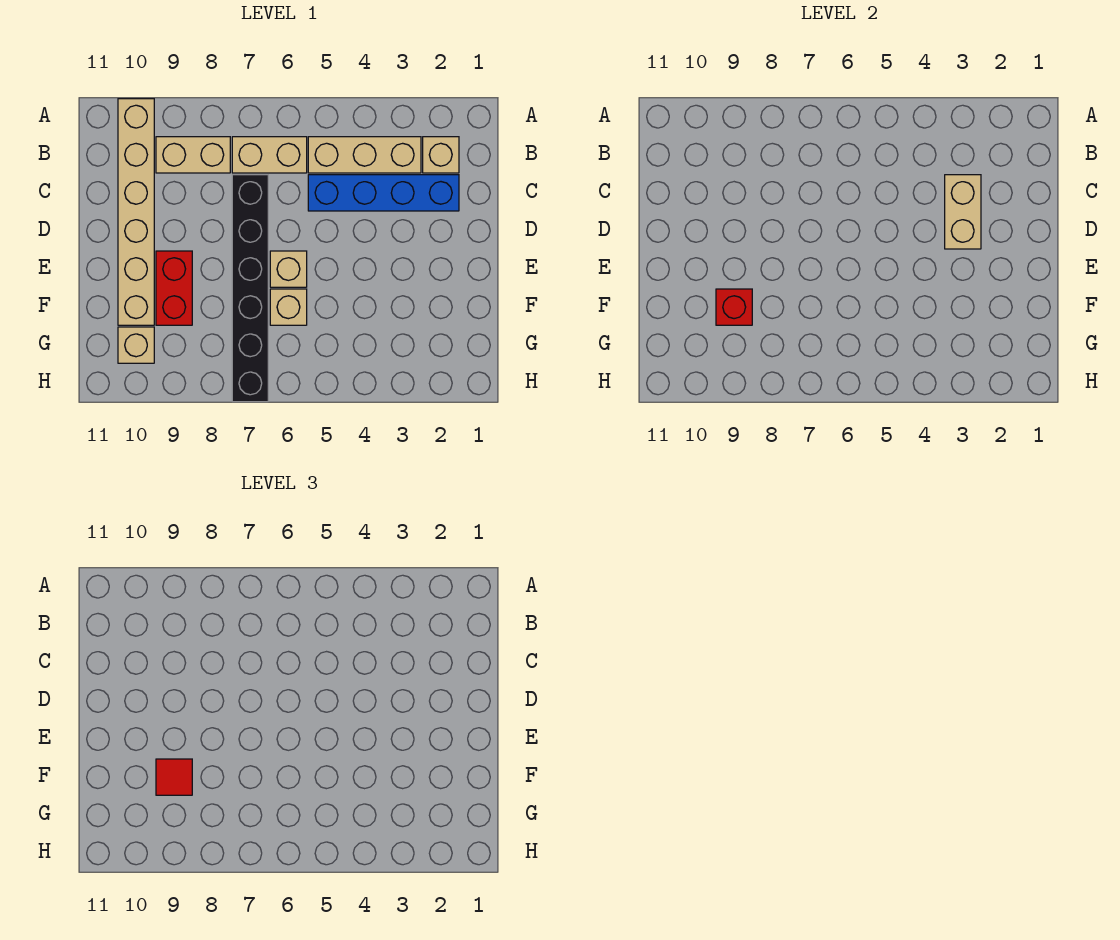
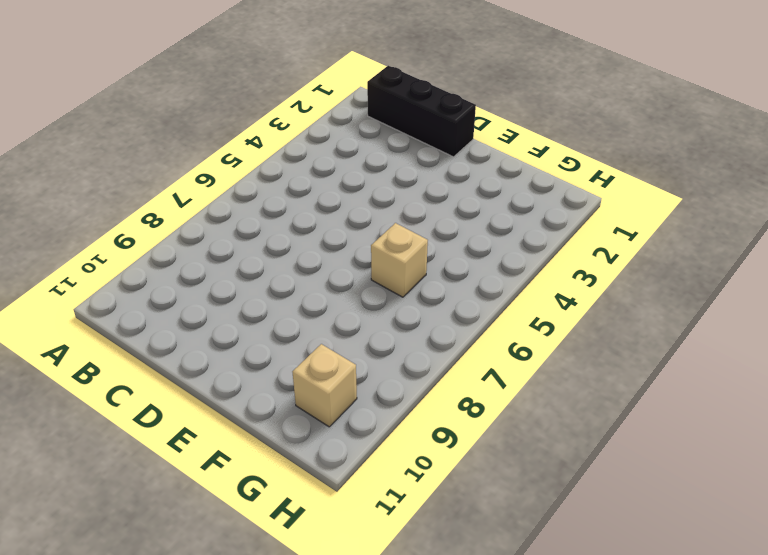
black brick B1:D1 level 1 -> none
none -> tan brick A10:F10 level 1
none -> tan brick B2 level 1
none -> tan brick B3:B5 level 1

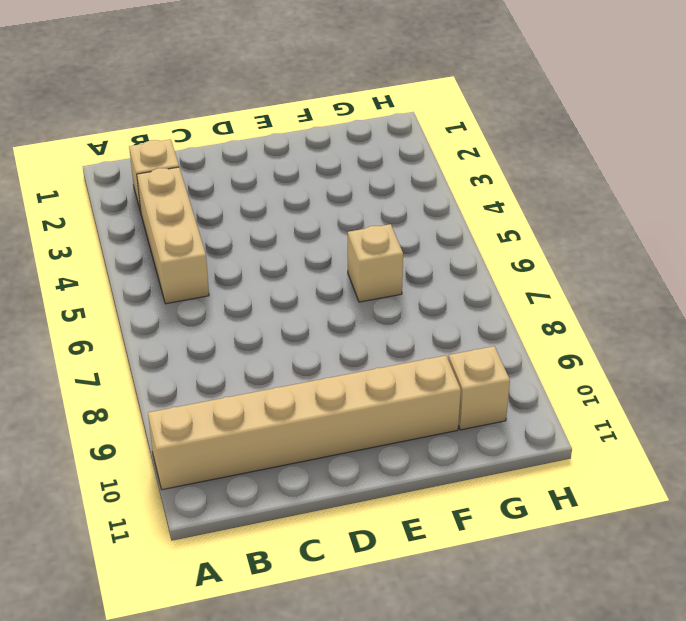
none -> tan brick B6:B7 level 1
none -> tan brick B8:B9 level 1
none -> blue brick C2:C5 level 1

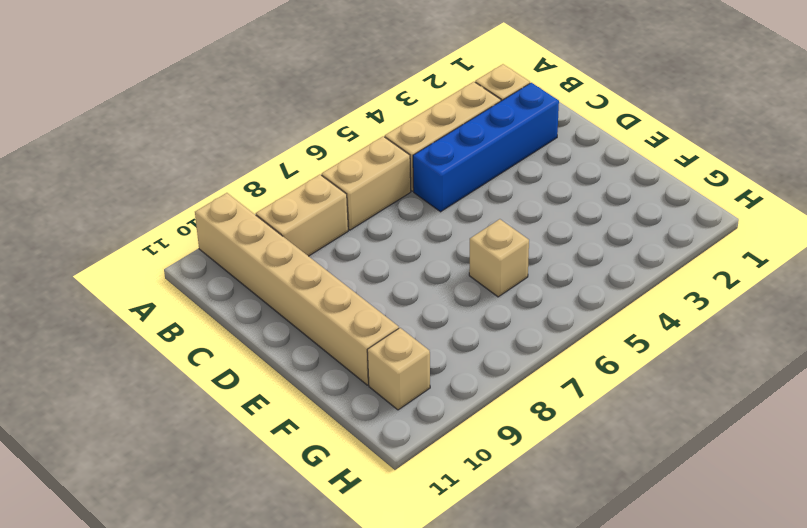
none -> black brick C7:H7 level 1
none -> tan brick E6 level 1
none -> red brick E9:F9 level 1

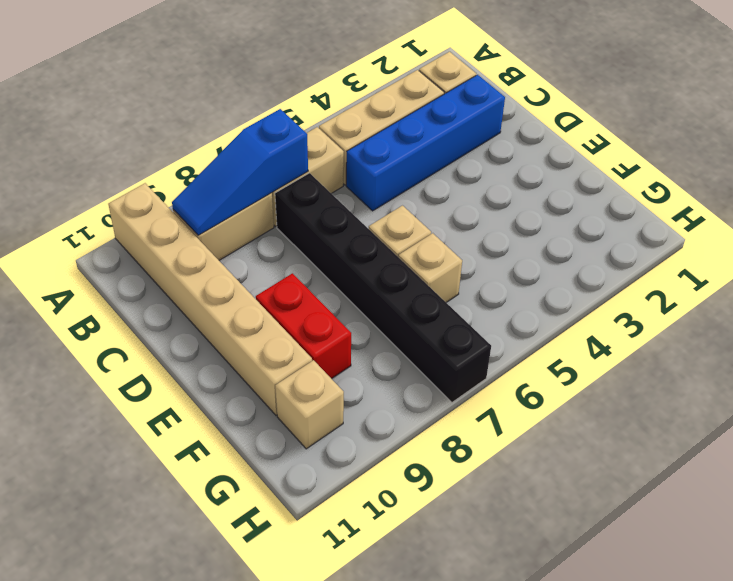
blue slope B7:B9 level 2 top 7 -> none
none -> tan brick C3:D3 level 2
none -> red brick F9 level 2
none -> red tile F9 level 3

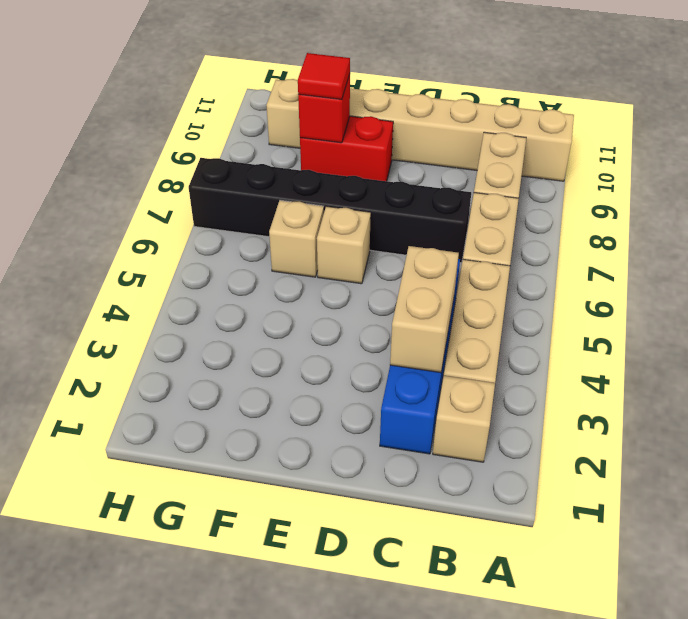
tan brick C3:C4 level 2 -> tan brick C3:D3 level 2

